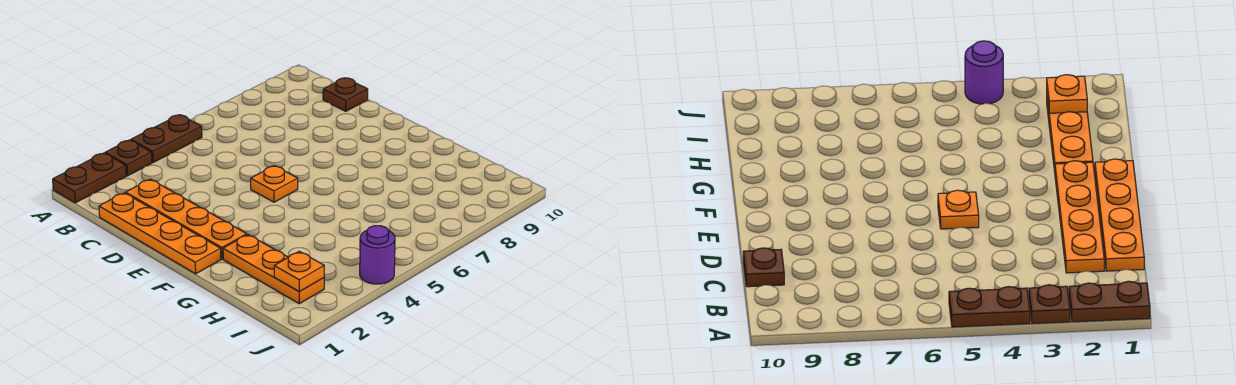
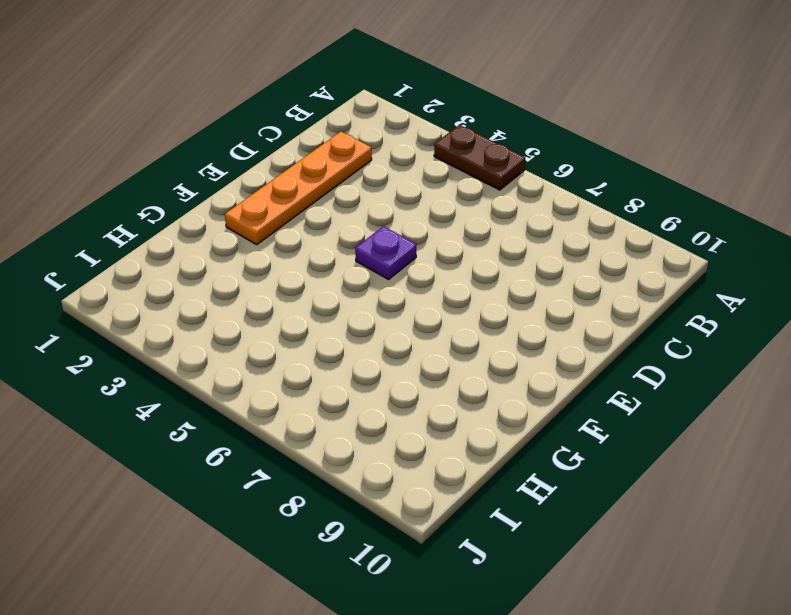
purple plate E5 level 1 -> orange plate E5 level 1
none -> brown plate A1:A2 level 1
none -> brown plate A3 level 1

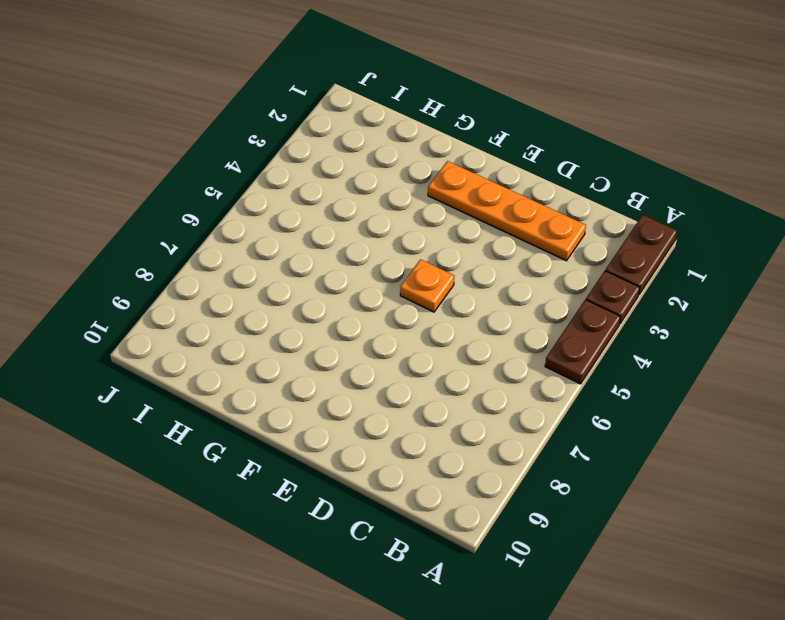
none -> orange plate C1:F1 level 1
none -> brown plate C10 level 1

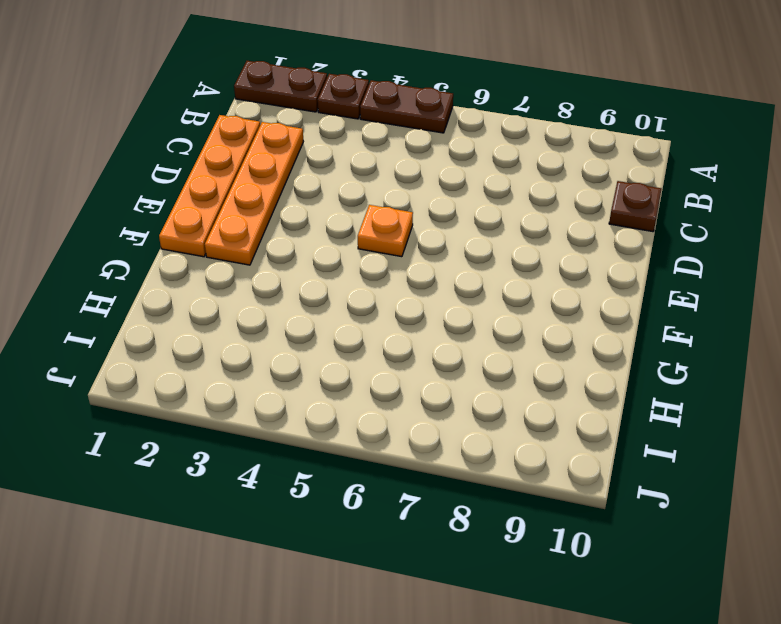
none -> orange plate G2:I2 level 1
none -> purple round brick J4 level 1

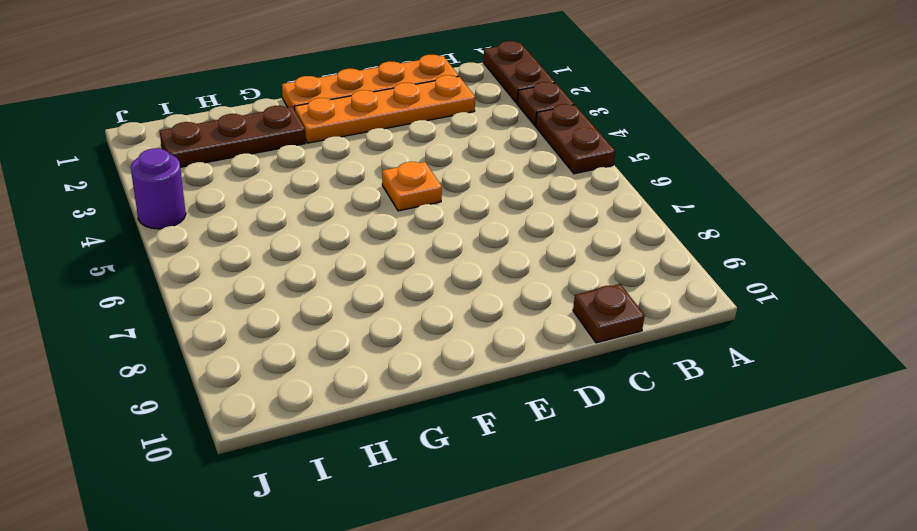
brown plate G2:I2 level 1 -> orange plate G2:I2 level 1
none -> orange plate I2 level 2

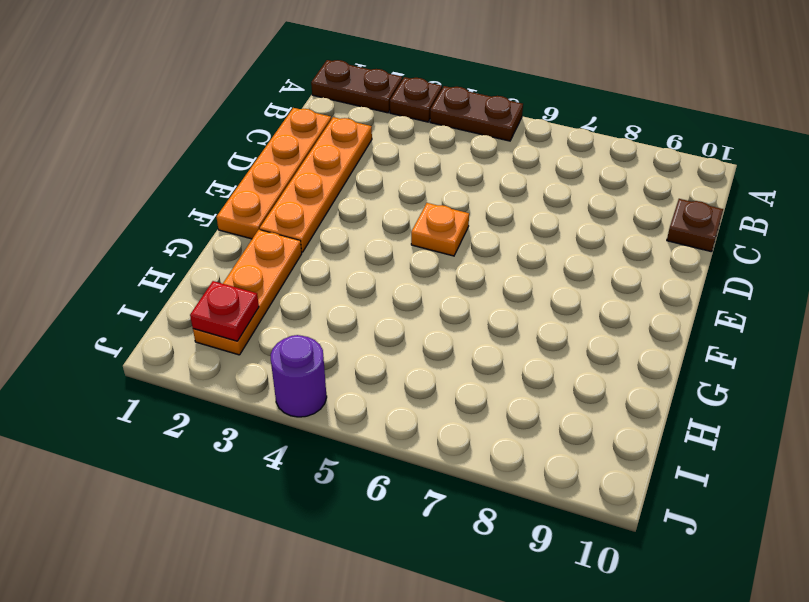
red plate I2 level 2 -> orange plate I2 level 2

